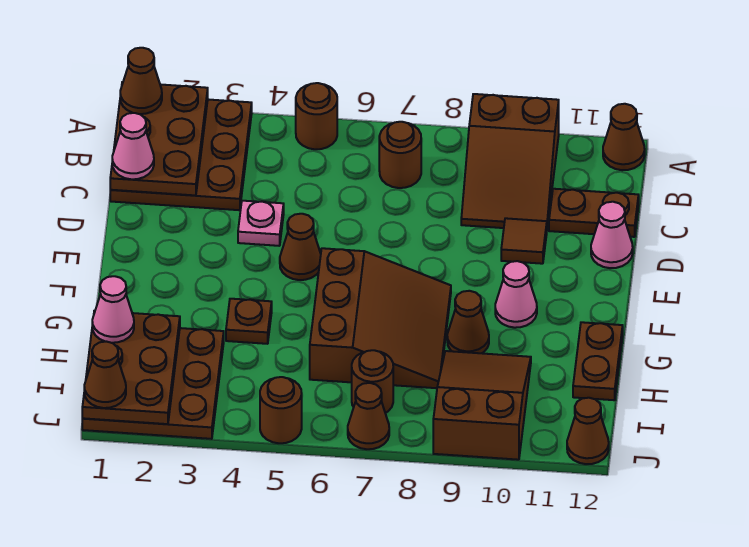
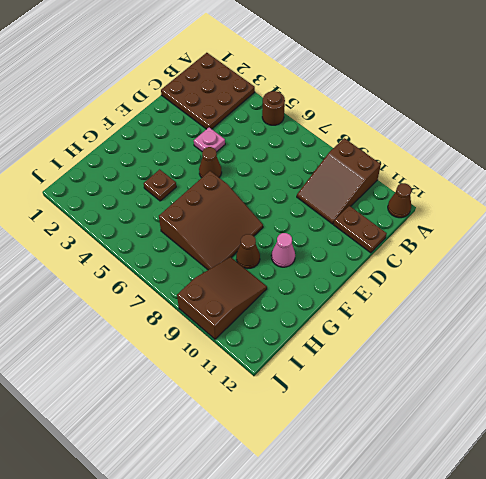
none -> brown round brick B7 level 1
none -> brown tile D10 level 1
none -> pink cone D12 level 1

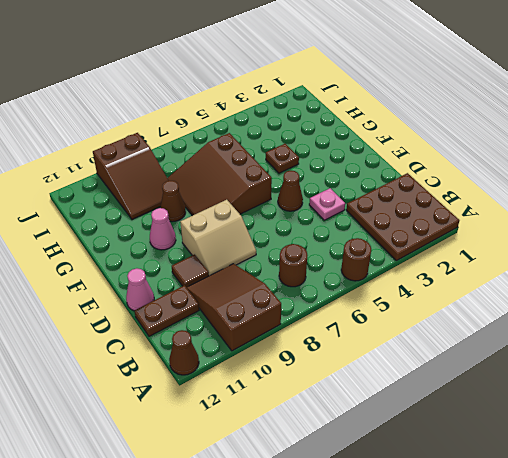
tan slope D8:E9 level 1 top E -> none
none -> brown plate G12:H12 level 1
none -> brown plate H1:J3 level 1
none -> brown round brick I7 level 1

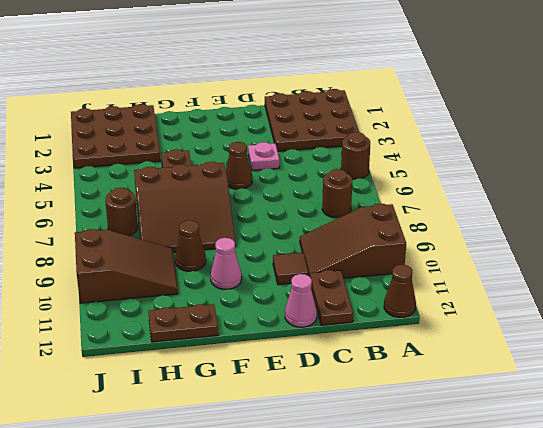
none -> brown round brick J5 level 1
none -> brown cone J7 level 1
none -> brown cone J12 level 1

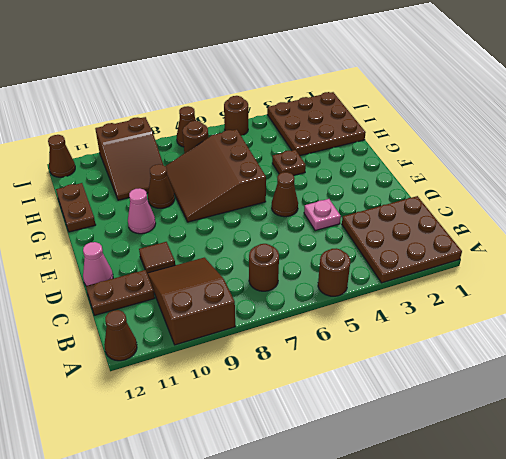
none -> brown plate A1:C2 level 2
none -> brown plate H1:J2 level 2
none -> brown cone A1 level 3

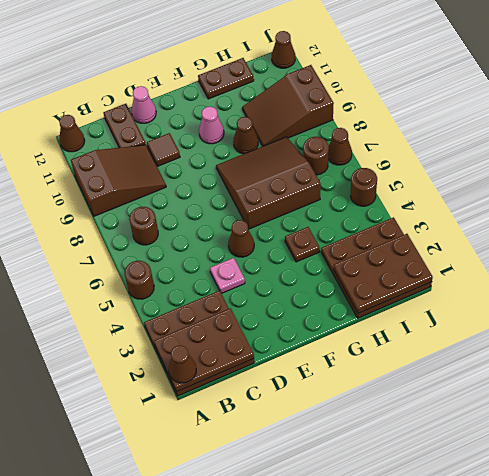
none -> pink cone C1 level 3
none -> pink cone H1 level 3
none -> brown cone J1 level 3

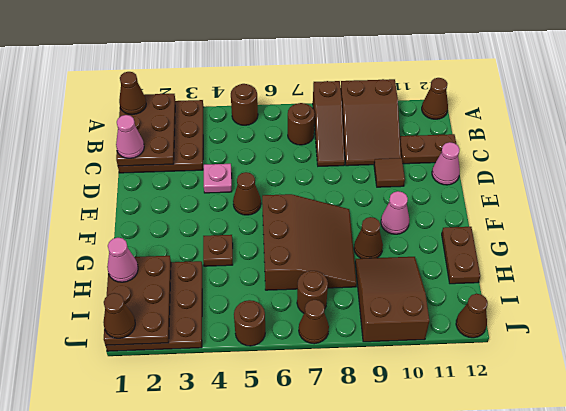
brown slope A8:C8 level 1 top A -> none

